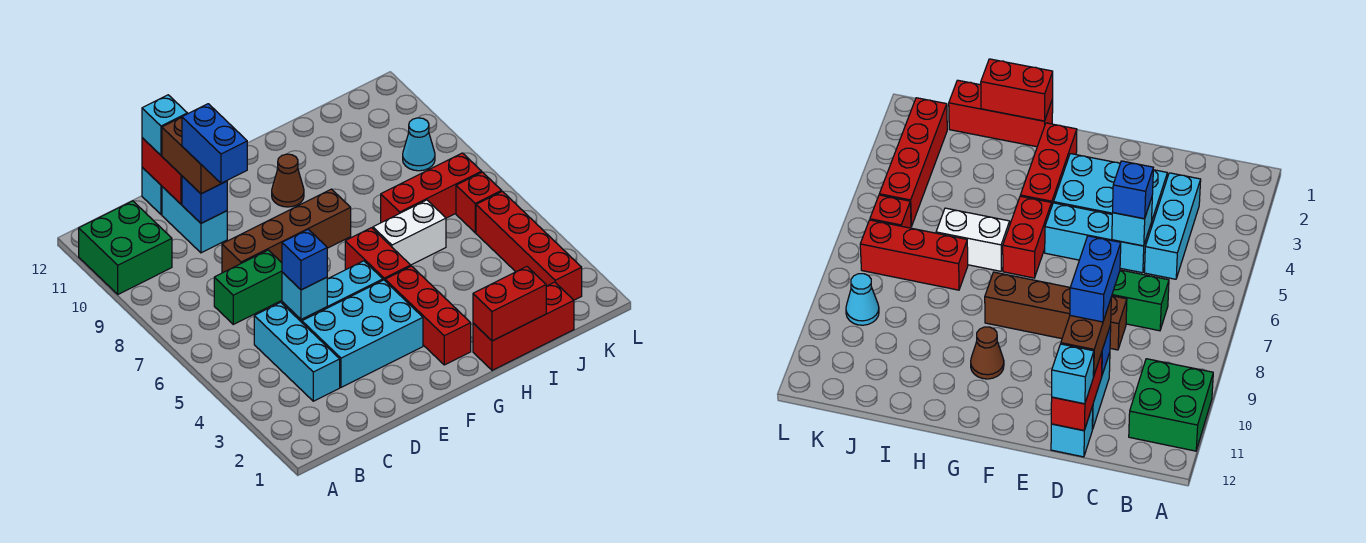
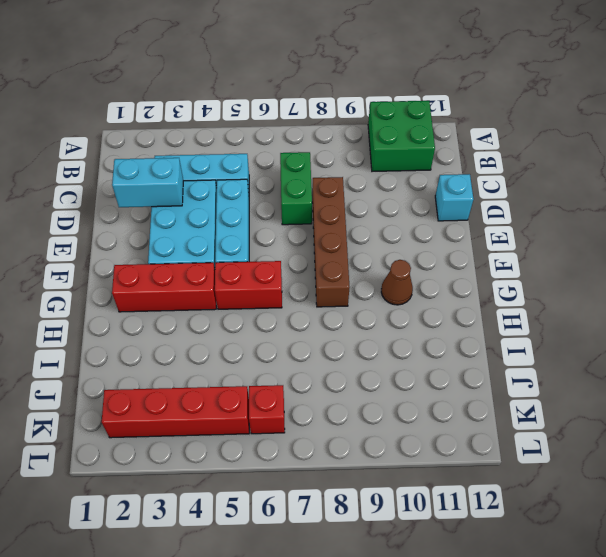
cyan brick D2:D3 level 2 -> cyan brick D10:D11 level 1
none -> red brick H1:J1 level 1
none -> white brick H6:I6 level 1
none -> red brick I7:K7 level 1

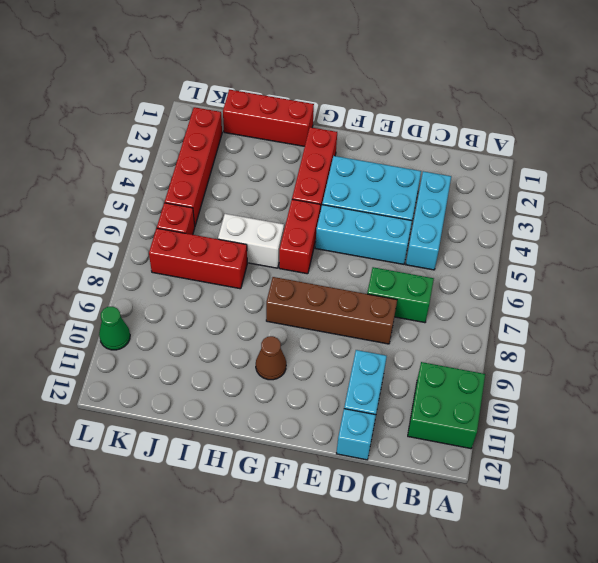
green cone L10 level 1 -> none
none -> cyan cone K9 level 1
none -> cyan brick D5 level 2
none -> blue brick D10 level 2

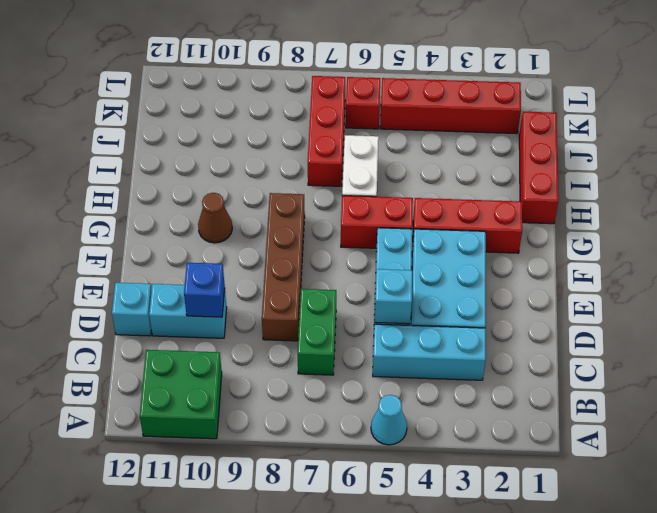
cyan cone A5 level 1 -> cyan cone K9 level 1
none -> red brick D11:D12 level 2
none -> red brick H1:I1 level 2
none -> blue brick D5 level 3

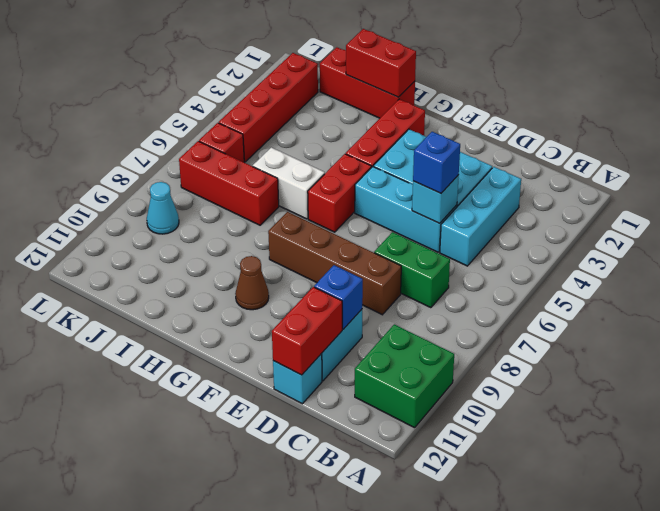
none -> brown brick D10:D11 level 3
none -> cyan brick D12 level 3
none -> blue brick D9:D10 level 4

